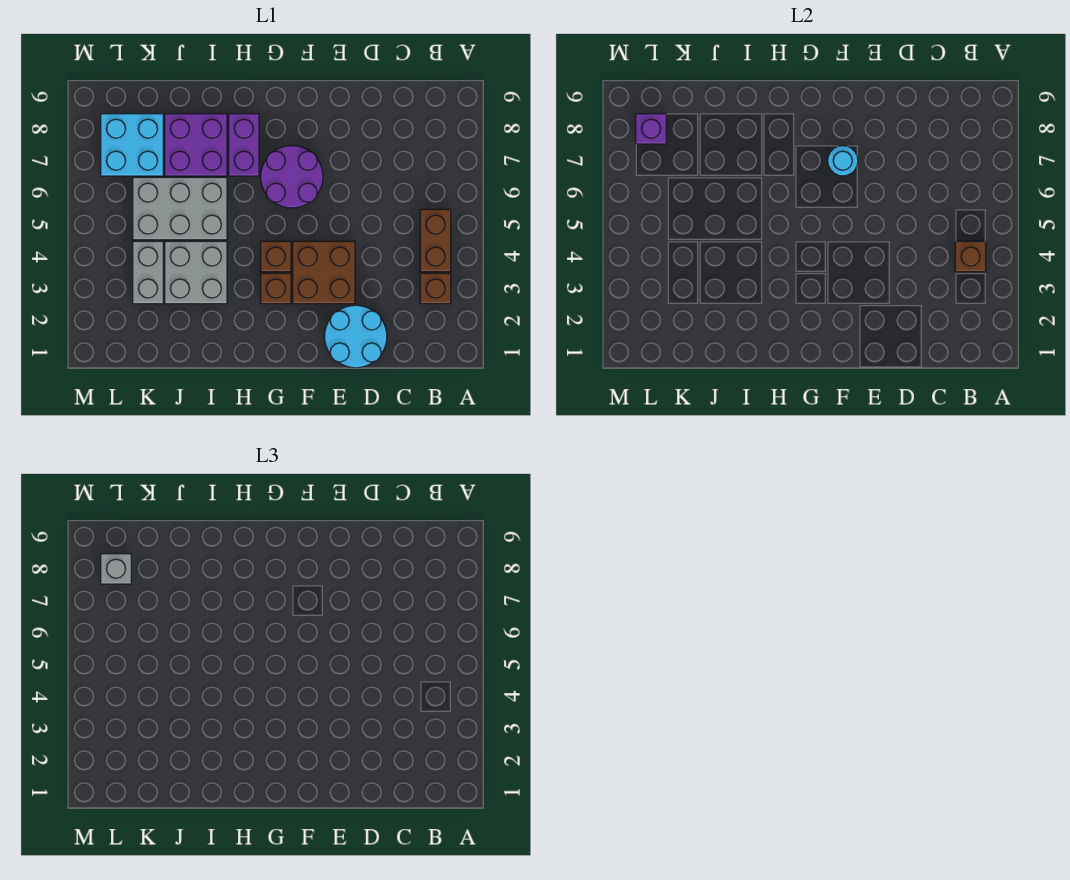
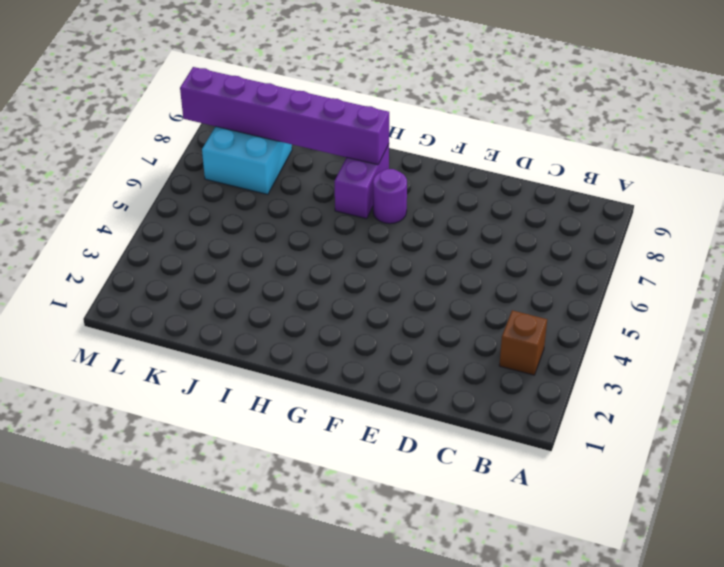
purple round brick G7 level 1 -> purple round brick F6:G7 level 1
purple brick H8:M8 level 2 -> purple brick L8 level 2
none -> brown brick B4:B5 level 1
none -> cyan round brick D1:E2 level 1
none -> brown brick E3:F4 level 1

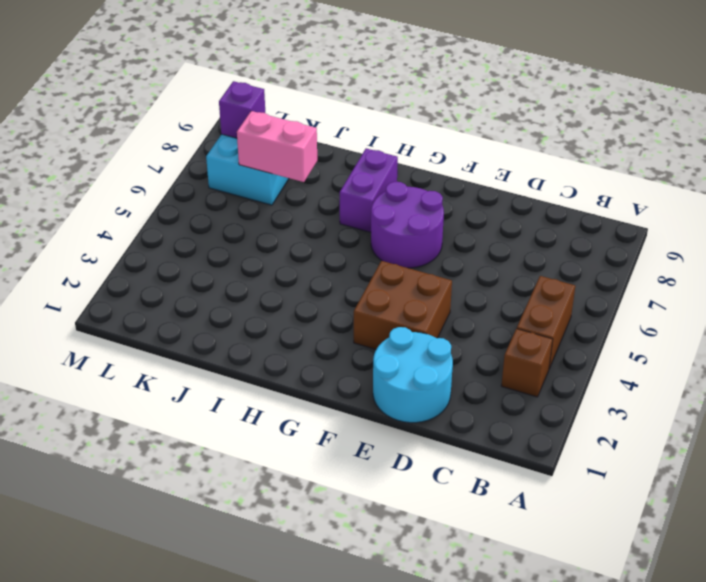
pink brick J7:K7 level 2 -> none
none -> brown brick G3 level 1
none -> brown brick G4 level 1
none -> grey brick I3:J4 level 1

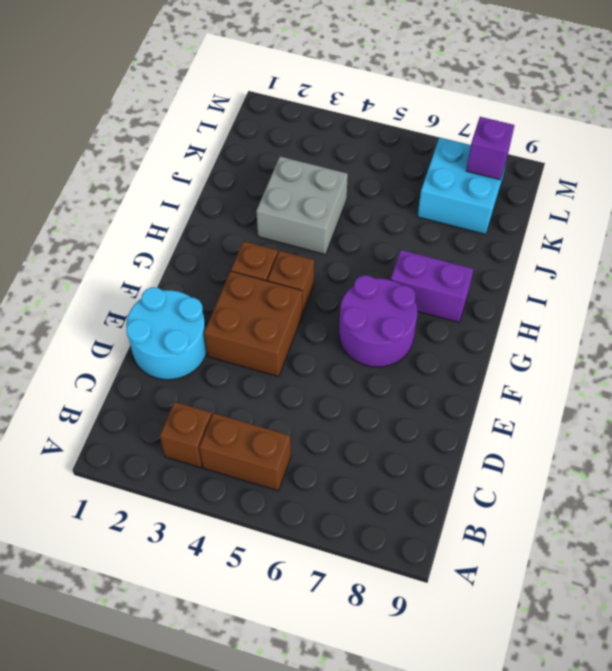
none -> grey brick I5:K6 level 1
none -> purple brick I7:J8 level 1
none -> grey brick K3:K4 level 1

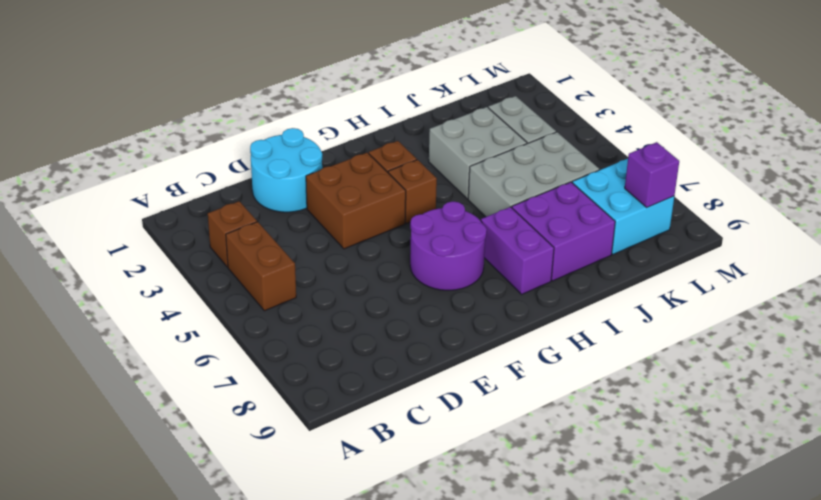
none -> brown brick B4 level 2
none -> cyan round brick F7 level 2
none -> grey brick L8 level 3

